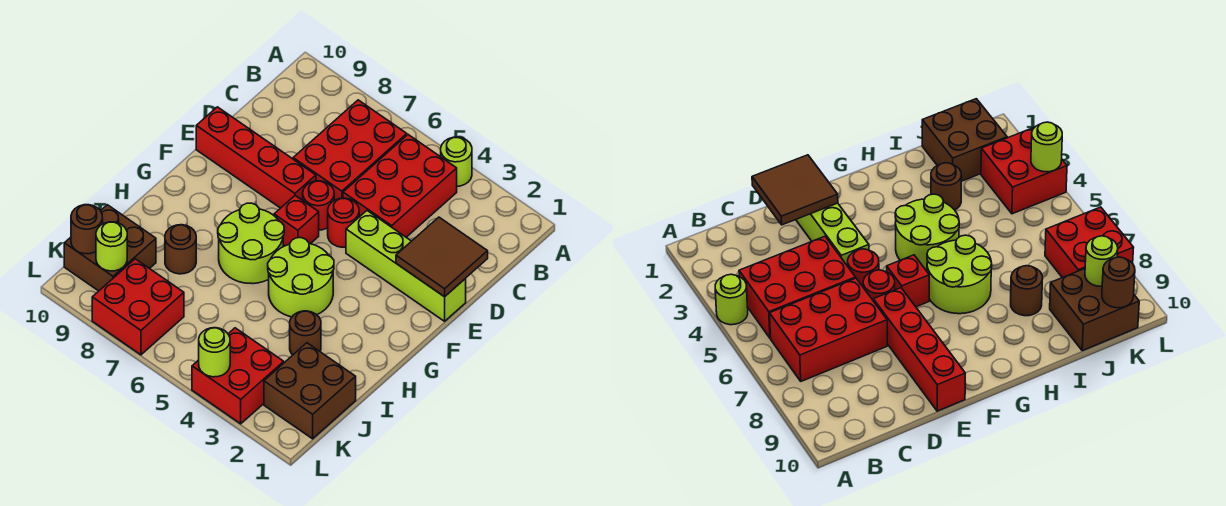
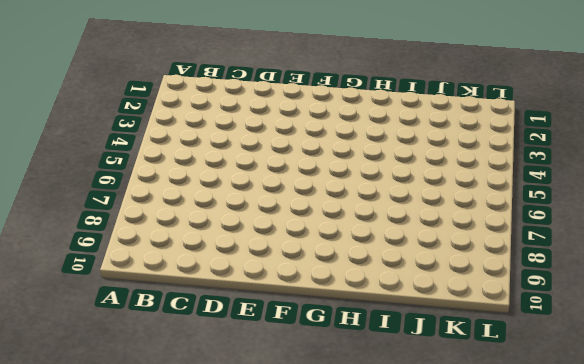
none -> lime round brick A4 level 1
none -> red brick B4:D5 level 1
none -> red brick B6:D7 level 1

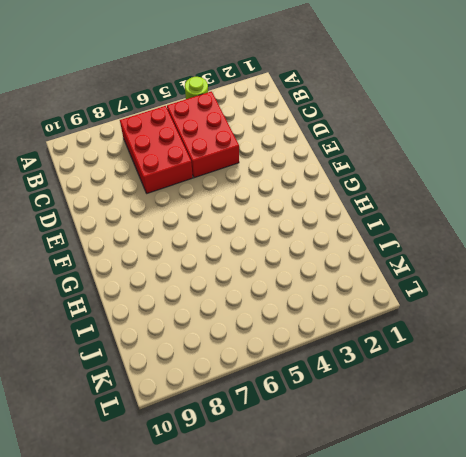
none -> lime brick E1:E4 level 1
none -> red round brick E5 level 1
none -> red round brick E6 level 1

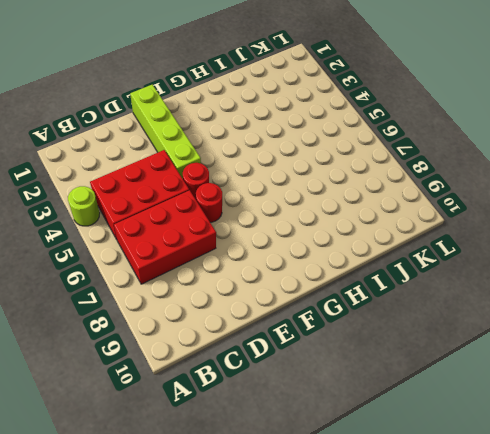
none -> red brick E7:E10 level 1
none -> red brick F6 level 1
none -> lime round brick G4:H5 level 1

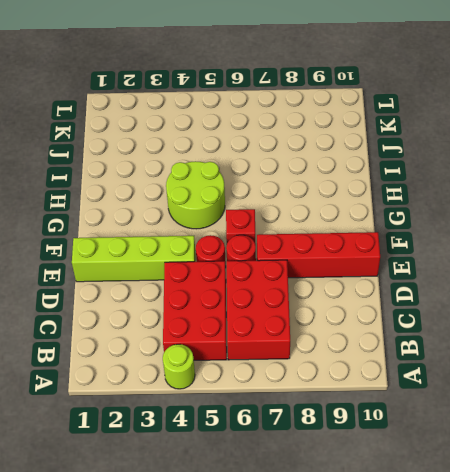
none -> lime round brick G6:H7 level 1
none -> brown round brick I3 level 1
none -> brown round brick I8 level 1

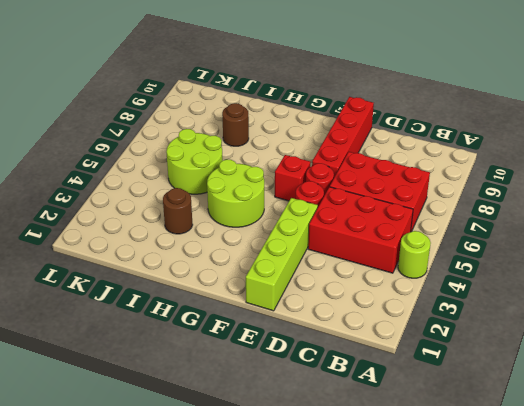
lime round brick I5:J6 level 1 -> lime round brick G6:H7 level 1
none -> brown brick J1:K2 level 1
none -> brown brick J9:K10 level 1
none -> red brick K3:L4 level 1

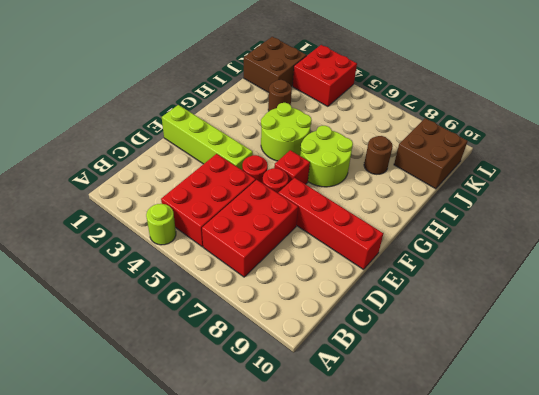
none -> red brick K7:L8 level 1
none -> brown tile D1:E2 level 2
none -> lime round brick K9 level 2

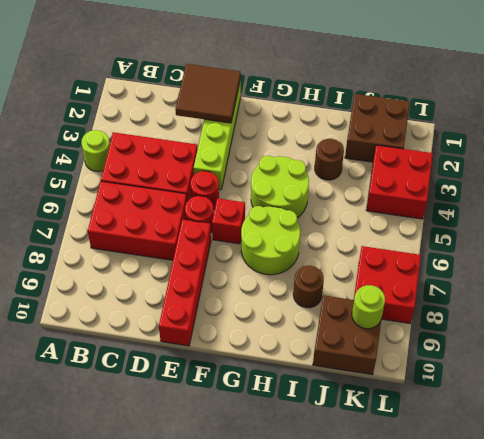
none -> brown round brick K10 level 2
none -> lime round brick L4 level 2

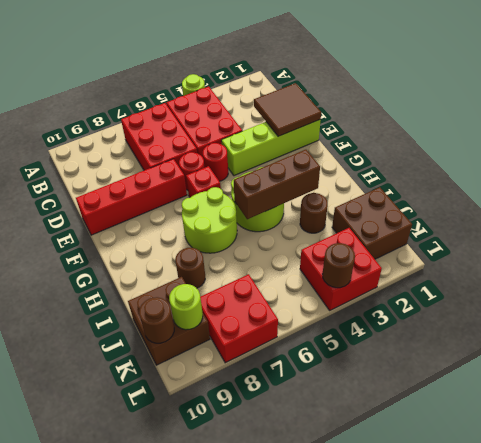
brown brick H3:H5 level 2 -> none
brown round brick L4 level 2 -> lime round brick L4 level 2

